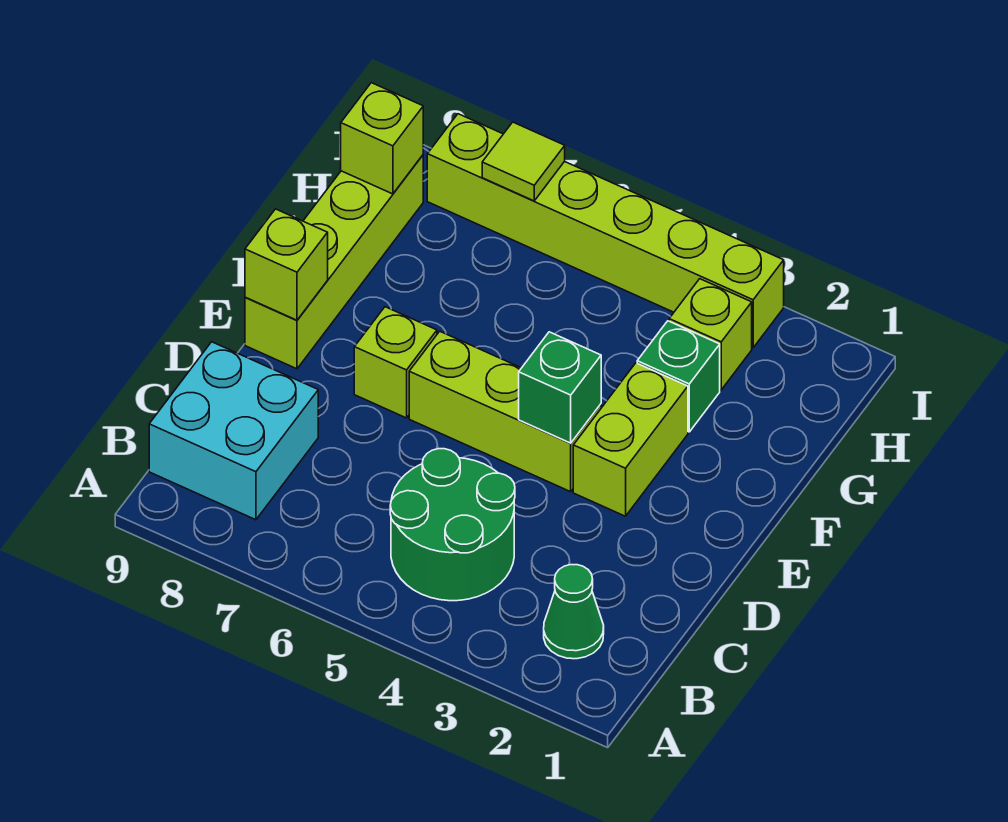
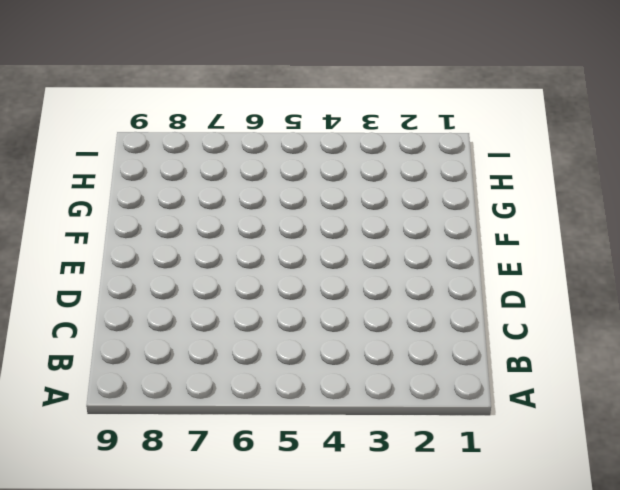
none -> green cone B2 level 1
none -> green round brick B4:C5 level 1
none -> cyan brick B8:C9 level 1

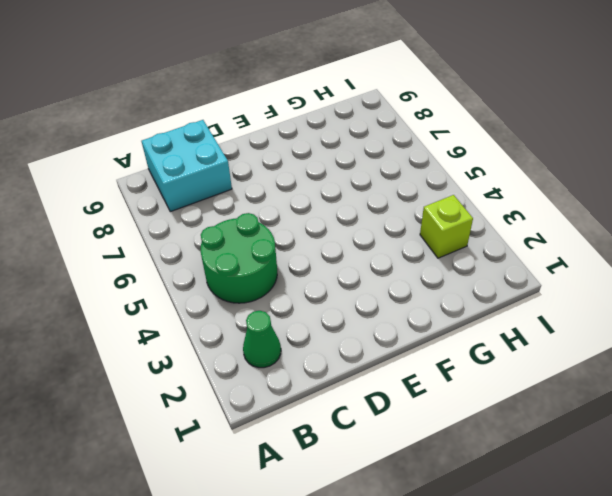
none -> lime brick E3:F3 level 1
none -> lime brick E4:E6 level 1
none -> lime brick E7 level 1

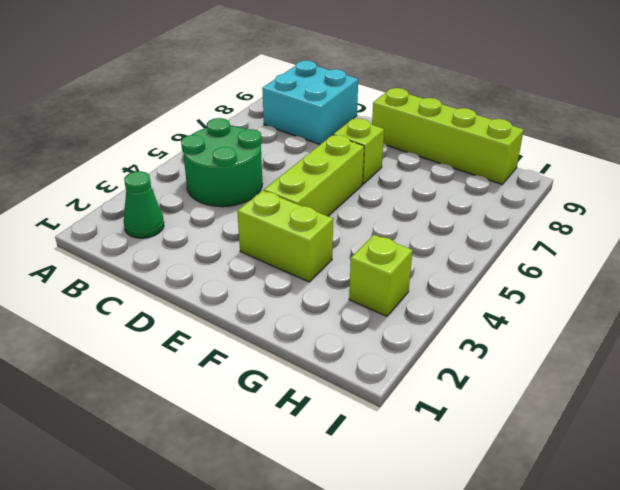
none -> green brick G3 level 1
none -> lime brick I3:I8 level 1
none -> green brick E4 level 2

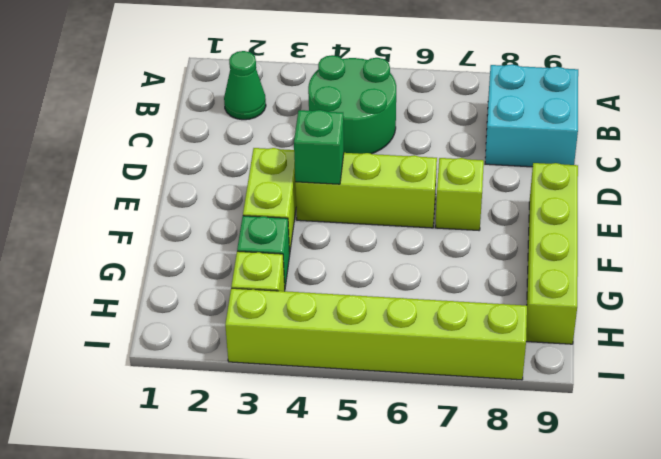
none -> lime brick E9 level 2
none -> lime brick H9 level 2
none -> lime tile I7 level 2

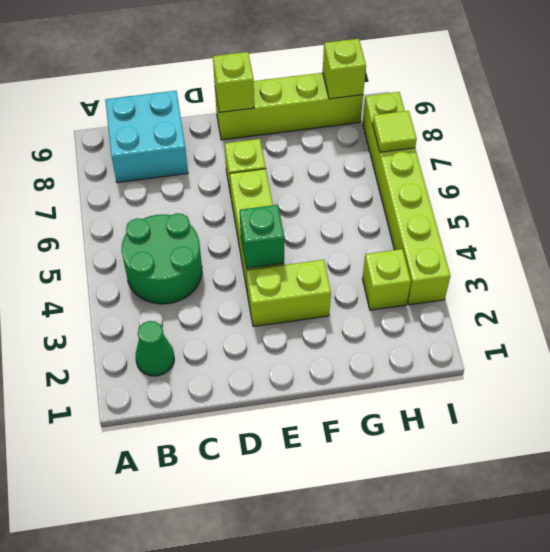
none -> green brick G3 level 1

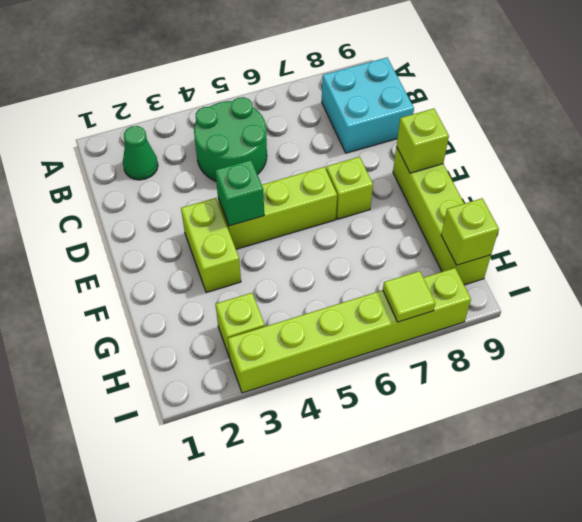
none -> green brick G3 level 1

